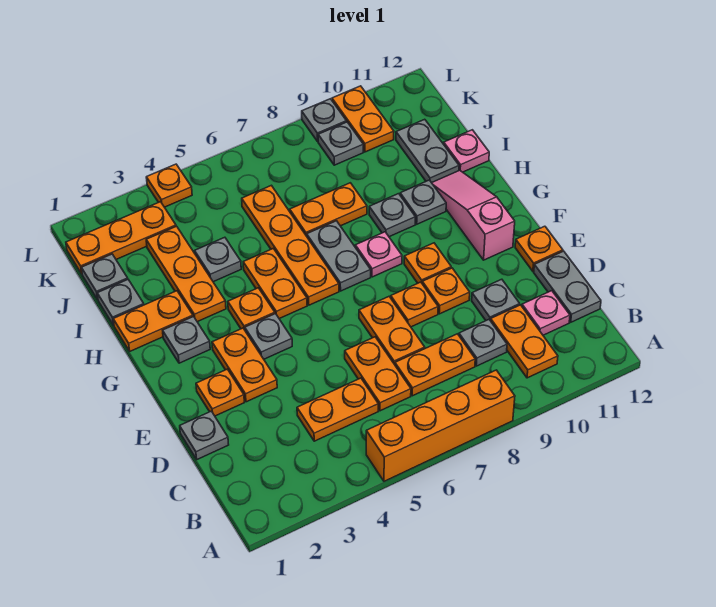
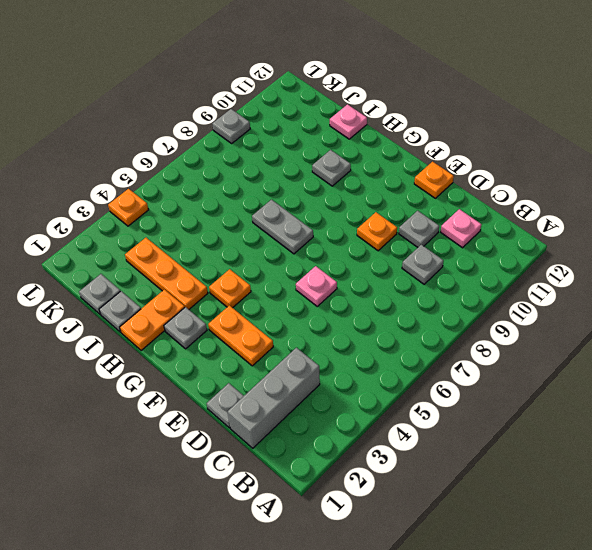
grey brick C1:C3 level 1 -> none
pink plate E6 level 1 -> pink plate G8 level 1
none -> orange brick A5:A8 level 1
none -> orange plate B10:C10 level 1
none -> orange plate C4:C5 level 1
none -> orange plate C6:D6 level 1

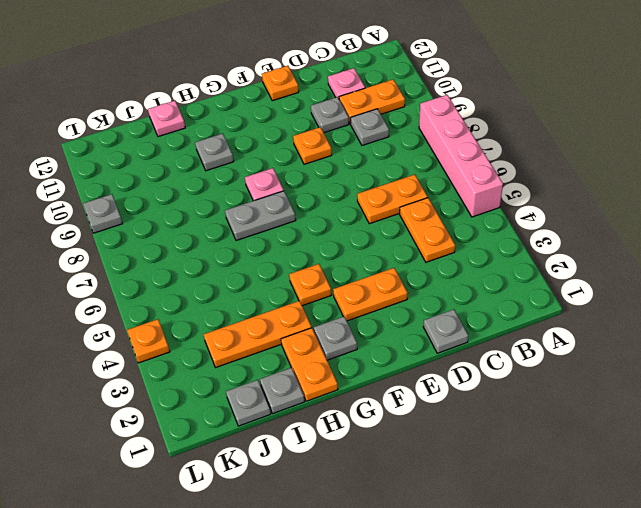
pink brick A5:A8 level 1 -> orange brick A5:A8 level 1
none -> orange plate C7:C8 level 1
none -> grey plate C12:D12 level 1
none -> orange plate D7:E7 level 1
none -> orange plate E2 level 1

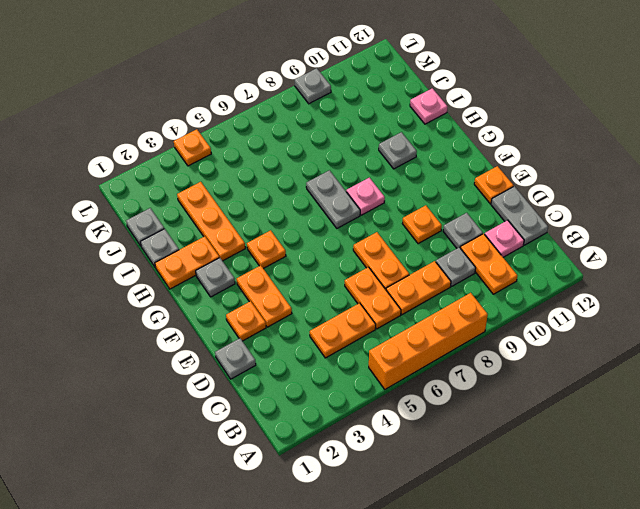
none -> orange plate E8 level 1
none -> grey plate F4 level 1
none -> orange plate F9 level 1
none -> pink slope F11:H11 level 1 top F

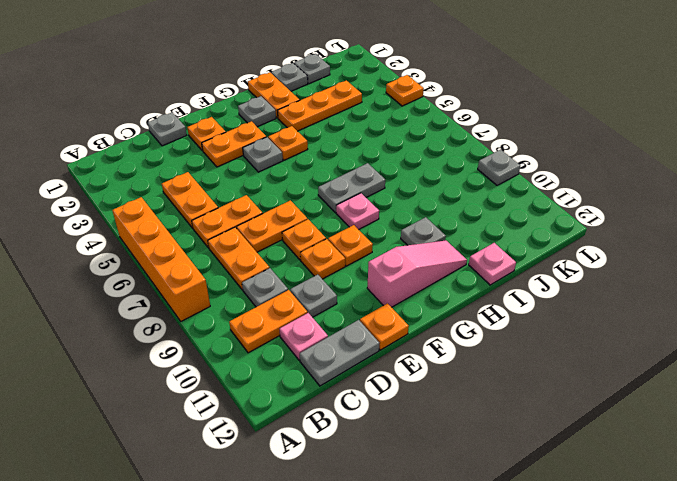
none -> orange plate G5:H5 level 1
none -> orange plate G6:J6 level 1
none -> grey plate H9 level 1
none -> grey plate I4 level 1

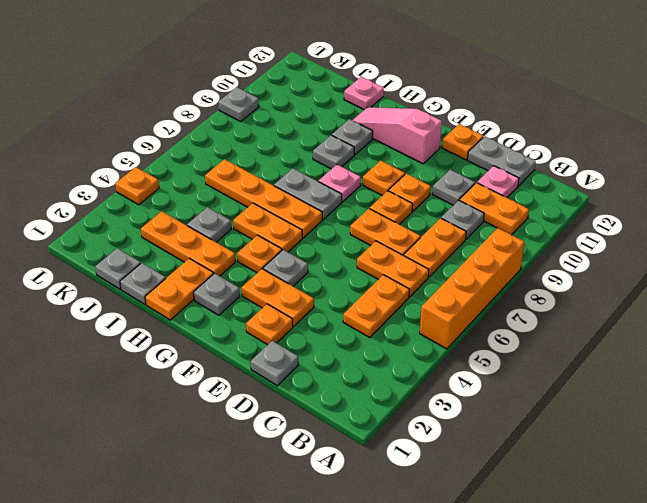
none -> orange plate I7:I8 level 1
none -> grey plate I11:J11 level 1
none -> orange plate K1:K3 level 1
none -> grey plate K9 level 1

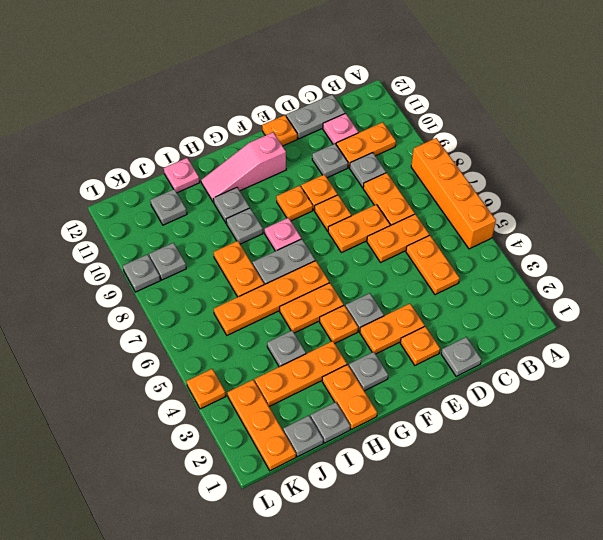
grey plate J11 level 1 -> grey plate I11:J11 level 1
none -> orange plate K10:L10 level 1

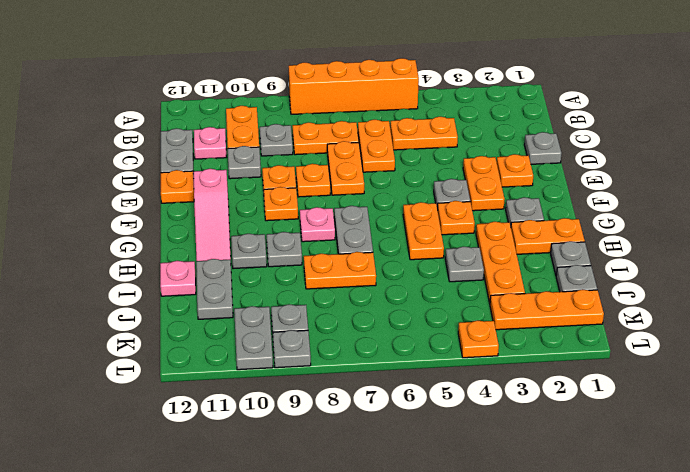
grey plate K10:L10 level 1 -> orange plate K10:L10 level 1
none -> orange plate G6:J6 level 1

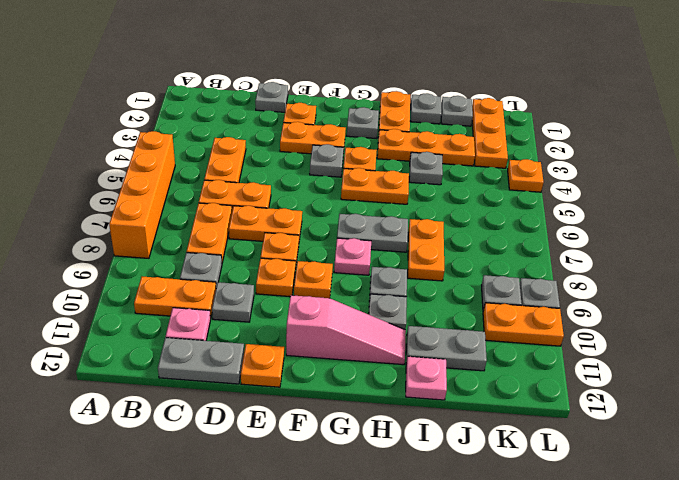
none -> orange plate G6:J6 level 1

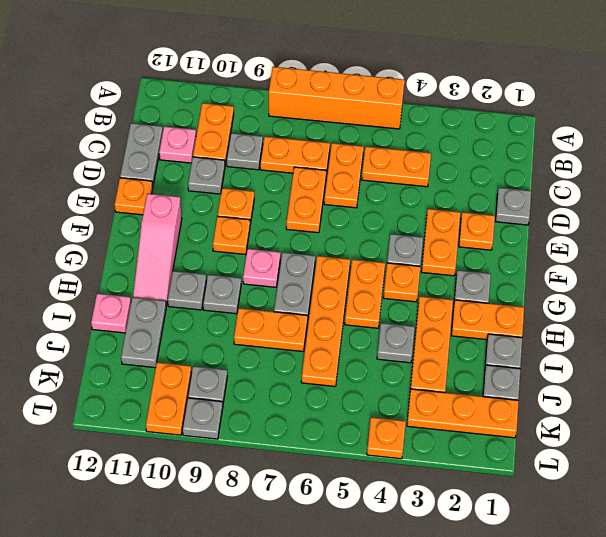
none -> orange plate E8 level 1

